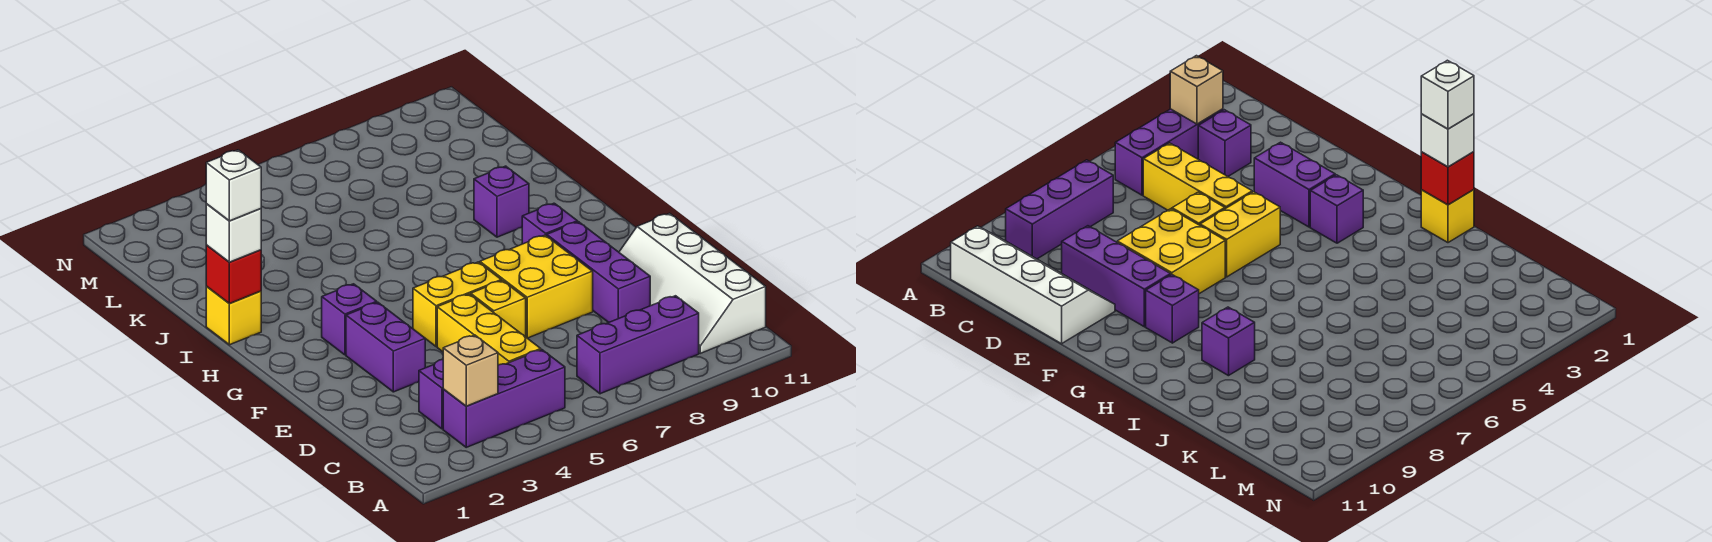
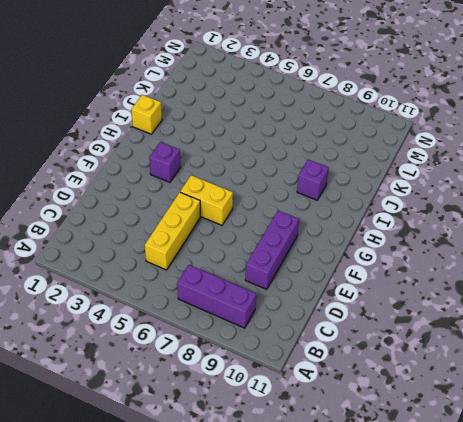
none -> purple brick B3:B5 level 1
none -> white slope B10:E11 level 1 top 11
none -> purple brick C3 level 1

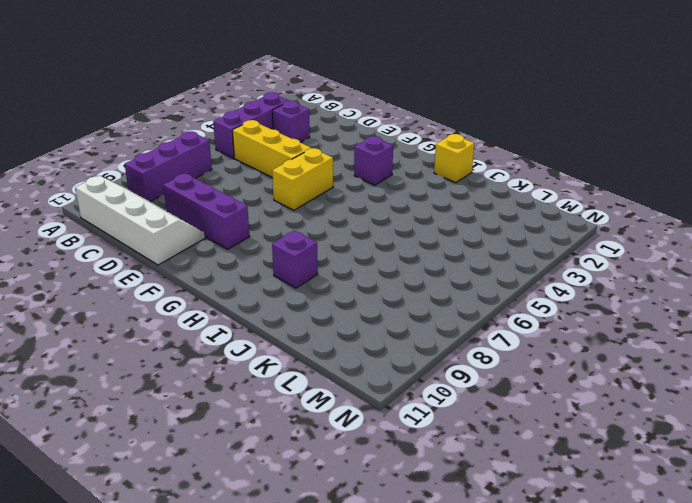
none -> purple brick E3:F3 level 1
none -> yellow brick E6 level 1
none -> yellow brick E7:F8 level 1

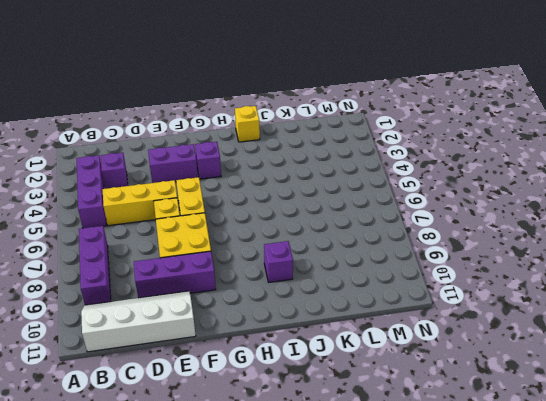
none -> purple brick G9 level 1
none -> tan brick B3 level 2
none -> red brick I1 level 2

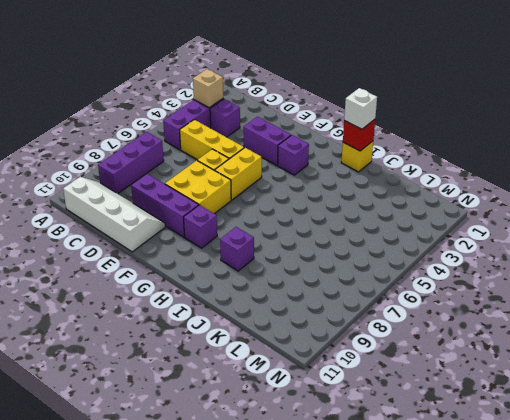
none -> white brick I1 level 4

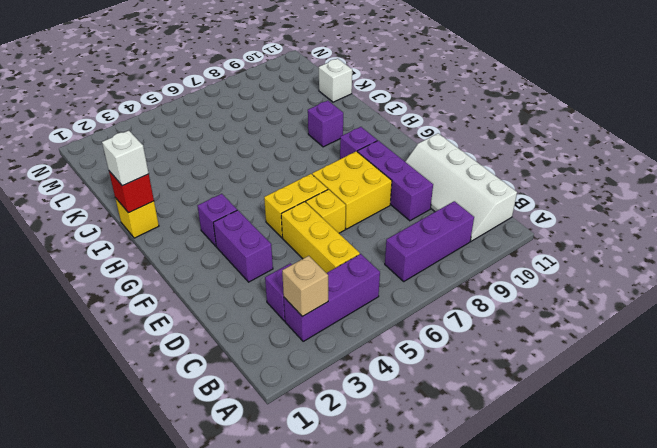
white brick K11 level 1 -> white brick I1 level 4

